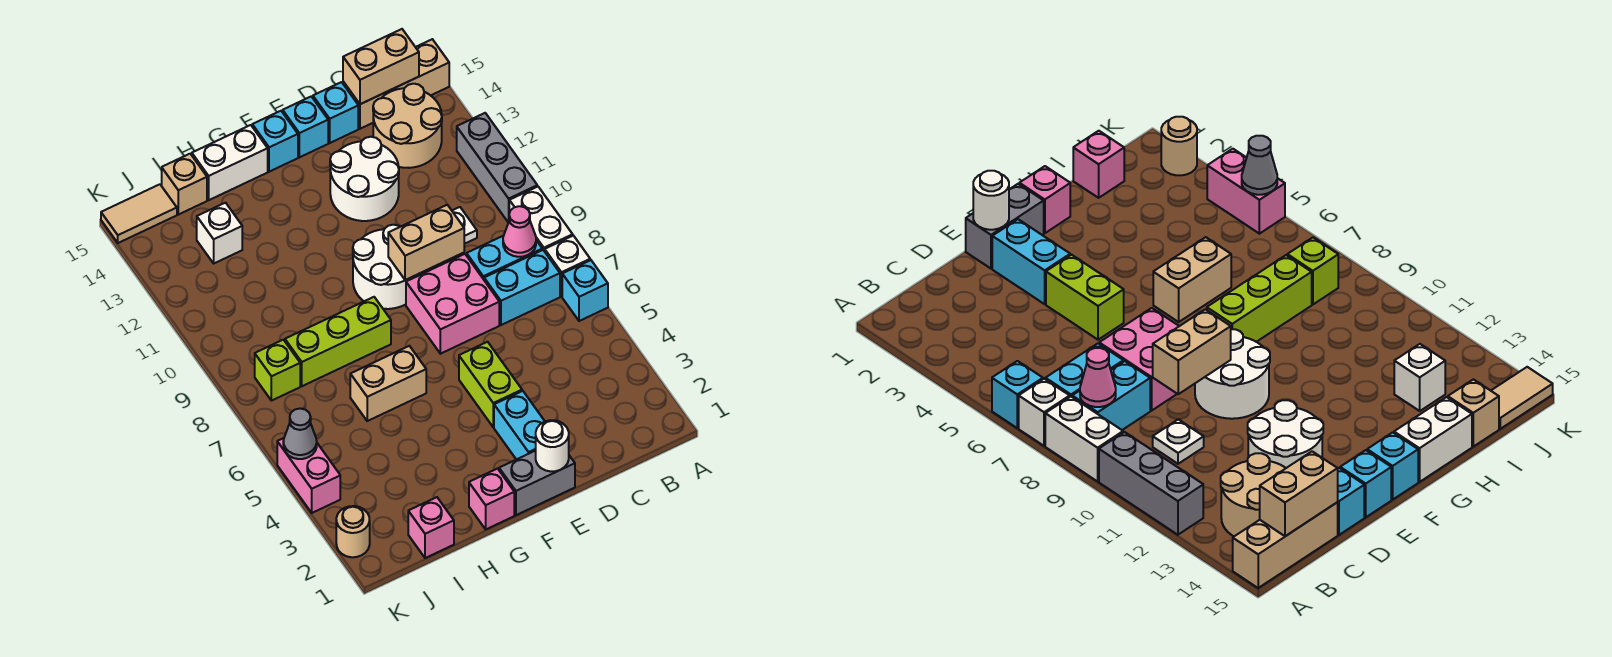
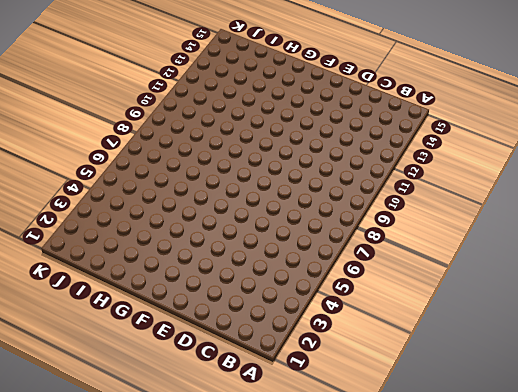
none -> cyan brick A6 level 1
none -> white brick A7 level 1
none -> white brick A8:A9 level 1
none -> grey brick A10:A12 level 1

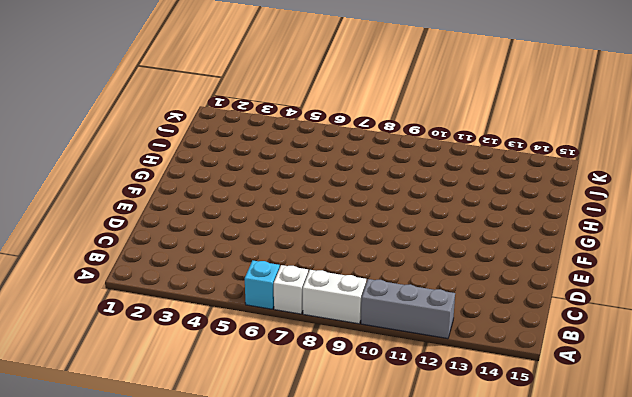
none -> tan brick A15:C15 level 1
none -> cyan brick B7:C7 level 1
none -> cyan brick B8:C8 level 1
none -> tan round brick B13:C14 level 1

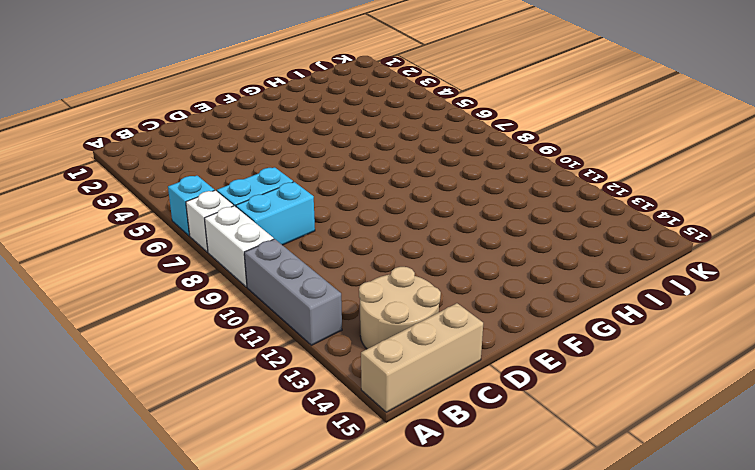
none -> white plate C10 level 1
none -> pink brick D7:E8 level 1
none -> white round brick D12:E13 level 1
none -> cyan brick D15 level 1

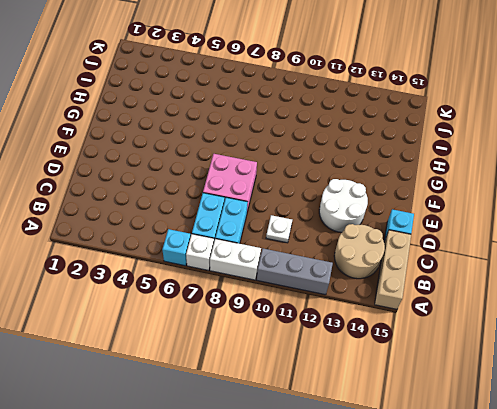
none -> grey brick E1:F1 level 1
none -> cyan brick E2:E3 level 1
none -> lime brick E4:E5 level 1
none -> white round brick E9:F10 level 1

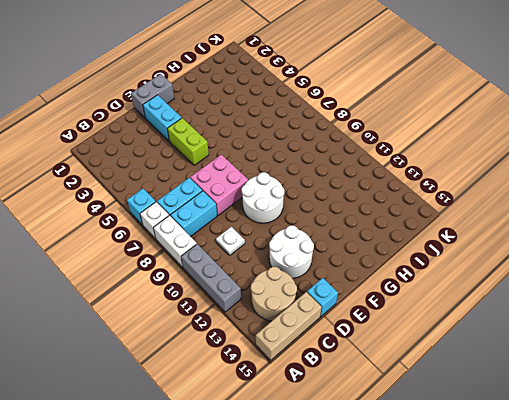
none -> cyan brick E15 level 1
none -> cyan brick F15 level 1
none -> pink brick G1 level 1
none -> tan brick G6:H6 level 1

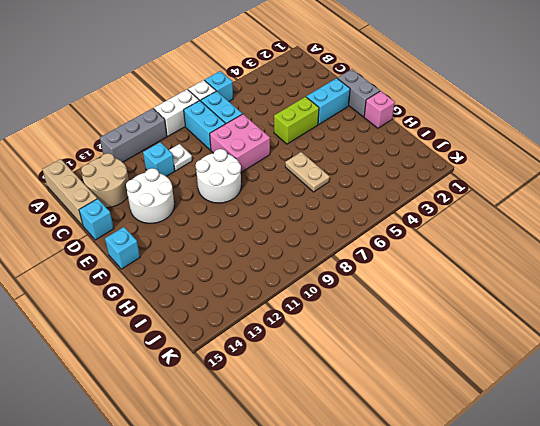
cyan brick C11 level 1 -> cyan brick E15 level 1
tan plate G6:H6 level 1 -> tan brick G6:H6 level 1
none -> lime brick G8:I8 level 1
none -> white brick G15:H15 level 1
none -> pink brick I1 level 1
none -> white brick I13 level 1

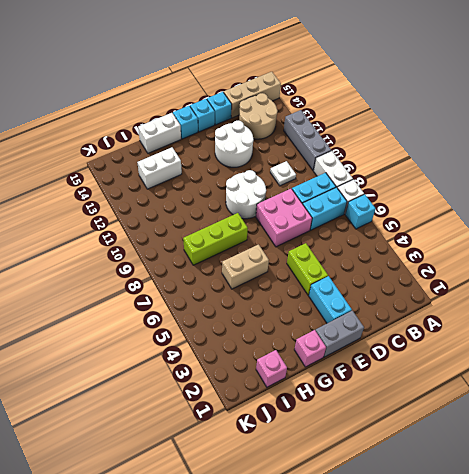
white brick H13:I13 level 1 -> white brick I13 level 1
none -> tan brick I15 level 1
none -> lime brick J8 level 1
none -> tan tile J15:K15 level 1
none -> tan round brick K2 level 1

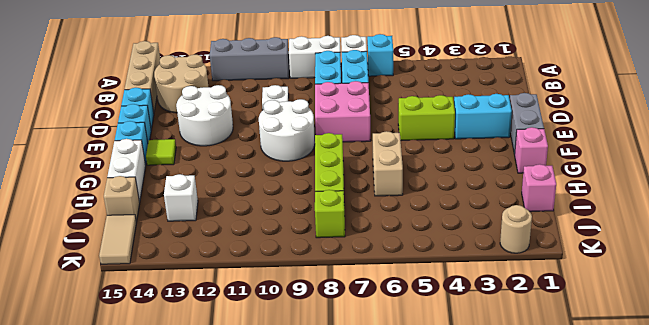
lime tile F14 level 1 -> none
none -> pink brick K4:K5 level 1
none -> pink cone B8 level 2
none -> tan brick B15:C15 level 2
none -> tan brick D9:E9 level 2

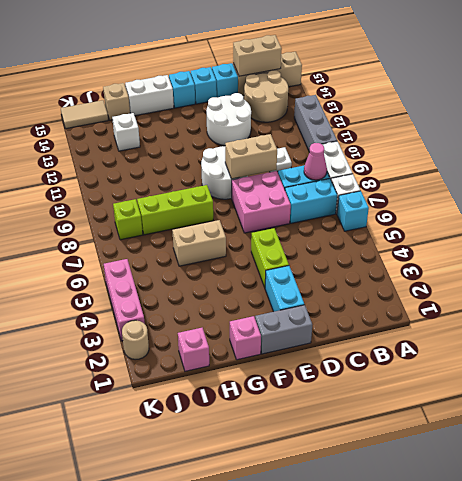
pink brick K3:K5 level 1 -> pink brick K4:K5 level 1
none -> white round brick E1 level 2
none -> grey cone K5 level 2

